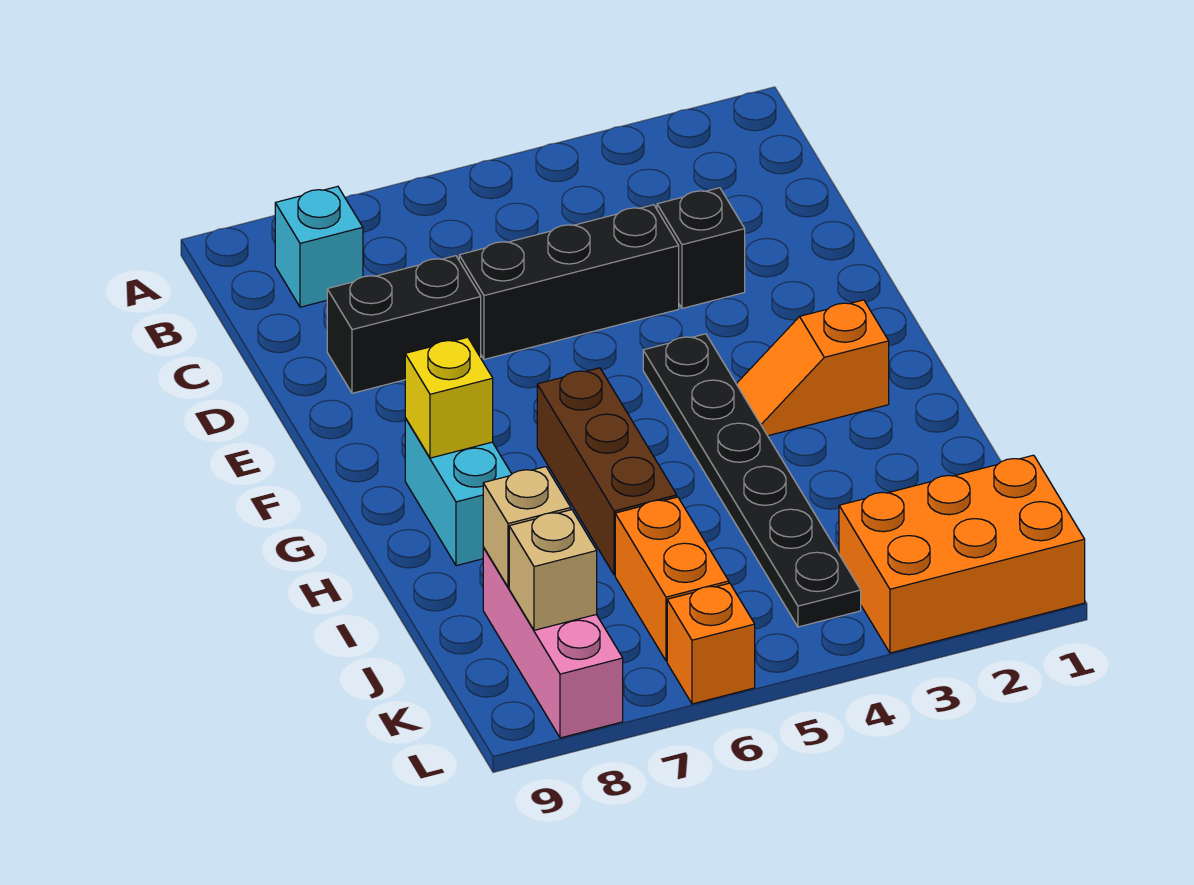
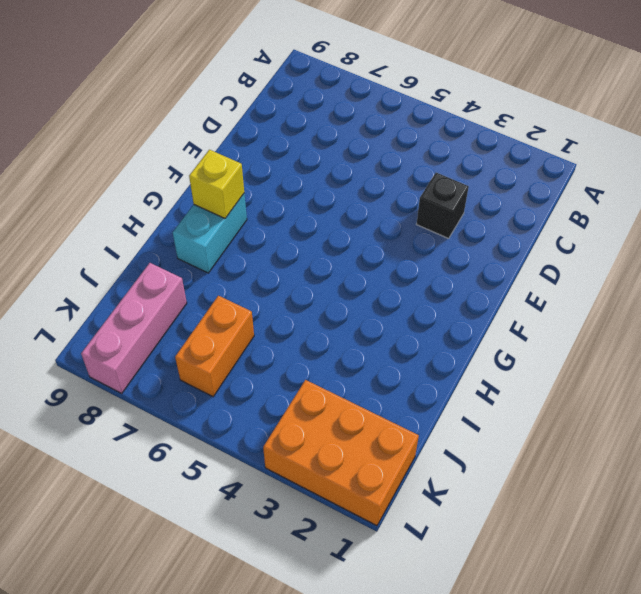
none -> cyan brick B8 level 1
none -> black brick D4:D6 level 1
none -> black brick D7:D8 level 1

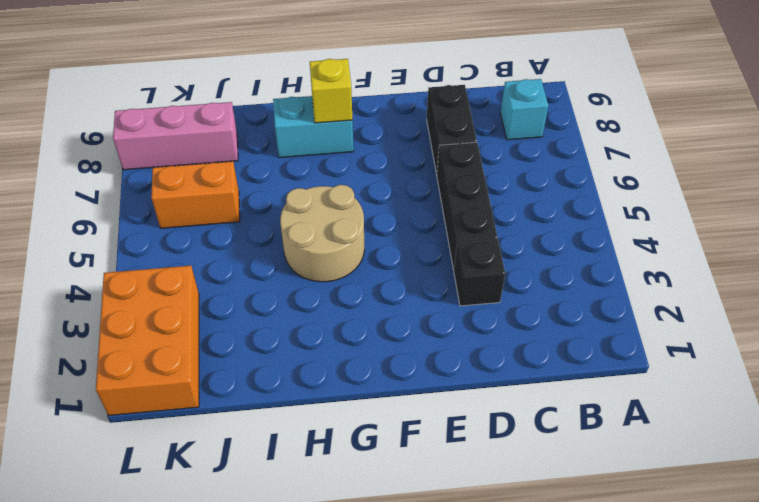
tan round brick G4:H5 level 1 -> black plate F4:K4 level 1
none -> orange slope G2:G3 level 1 top 2
none -> brown brick G6:I6 level 1
none -> orange brick L6 level 1

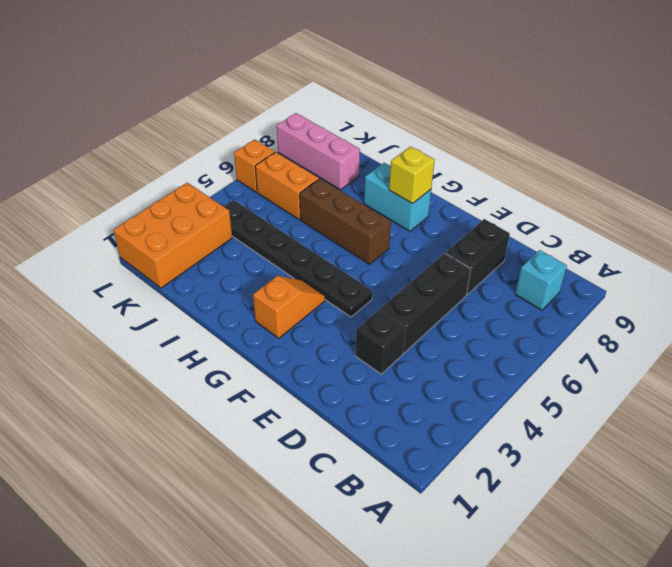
none -> tan brick J8 level 2
none -> tan brick K8 level 2

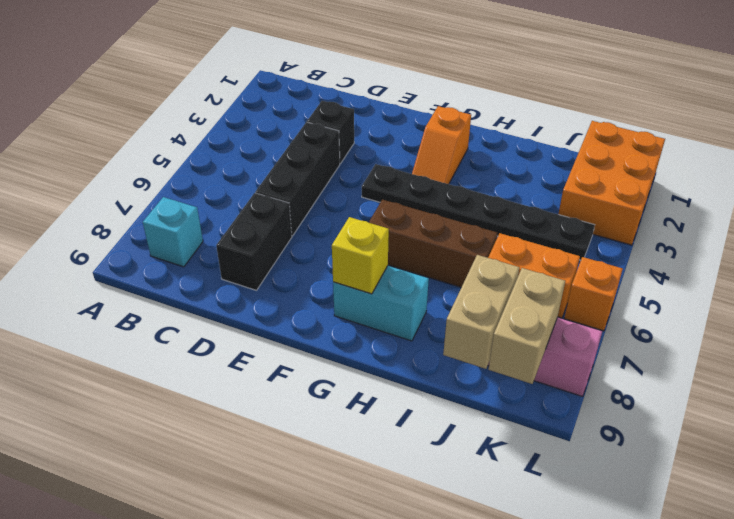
tan brick J8:J9 level 2 -> tan brick J8 level 2
tan brick K8:K9 level 2 -> tan brick K8 level 2

